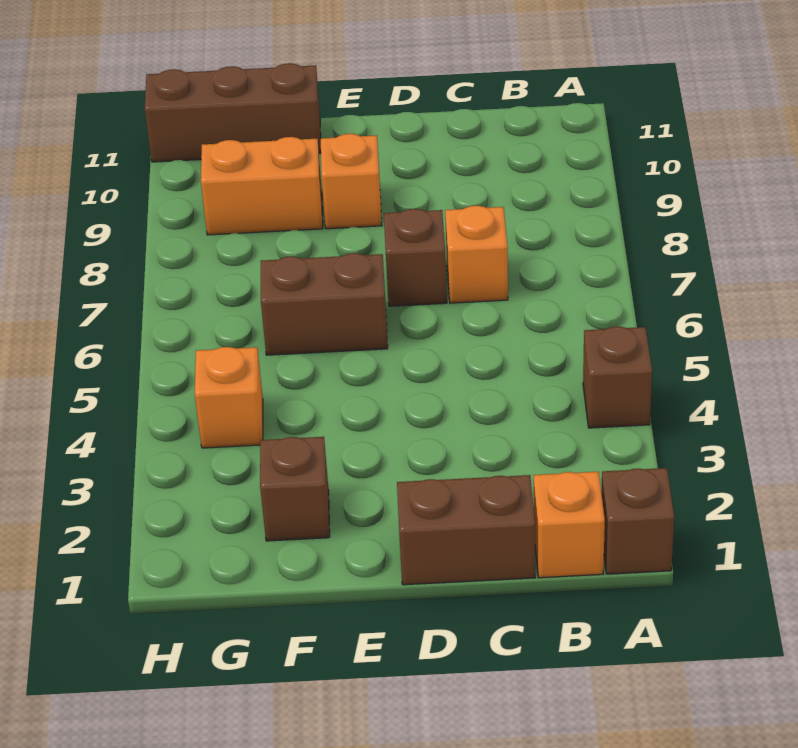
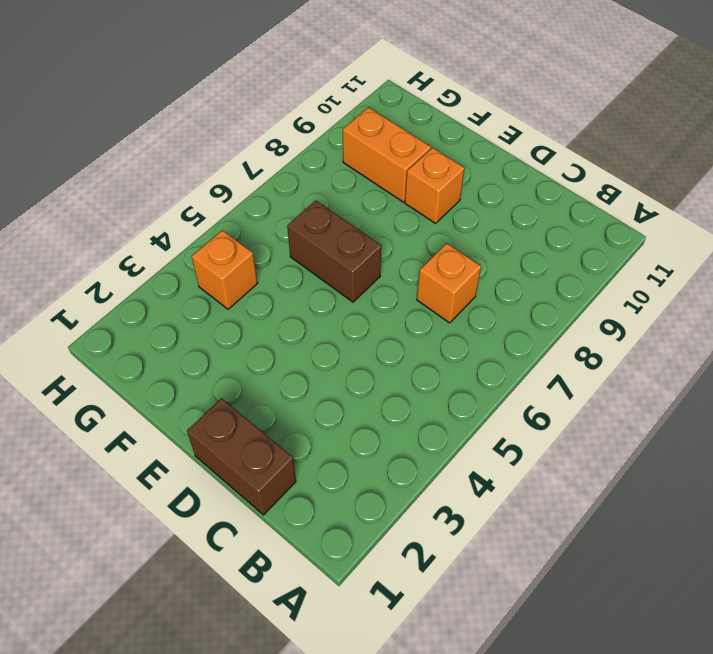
none -> brown brick A1 level 1
none -> brown brick A4 level 1
none -> orange brick B1 level 1

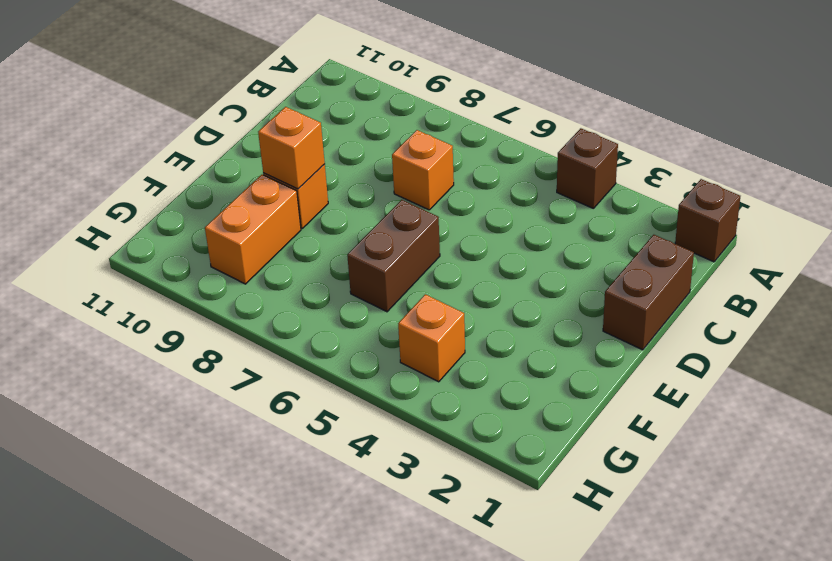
orange brick E9 level 2 -> orange brick B1 level 1
none -> brown brick D7 level 1
none -> brown brick F2 level 1
none -> brown brick F11:H11 level 1

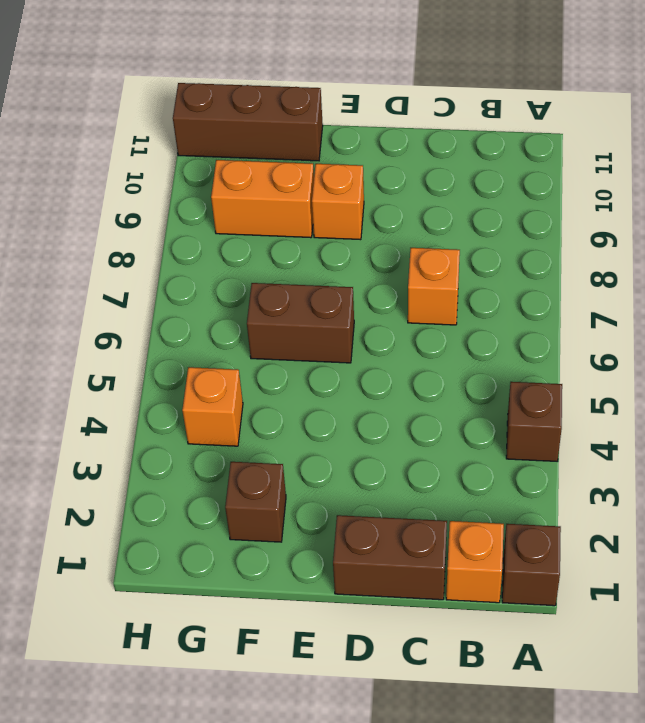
none -> brown brick D7 level 1

